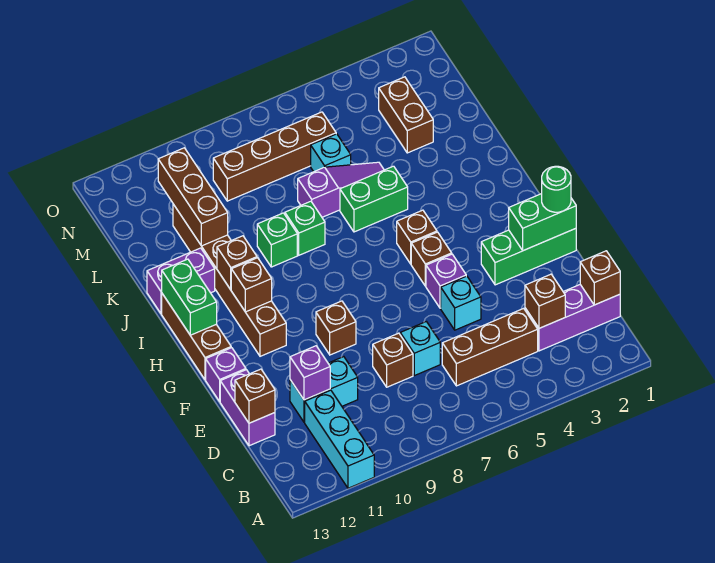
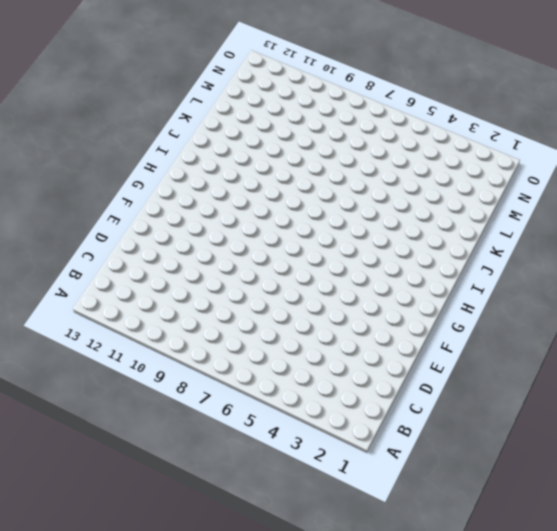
none -> cyan brick A11:C11 level 1
none -> purple brick C1:C3 level 1
none -> brown brick C4:C6 level 1
none -> cyan brick D7 level 1

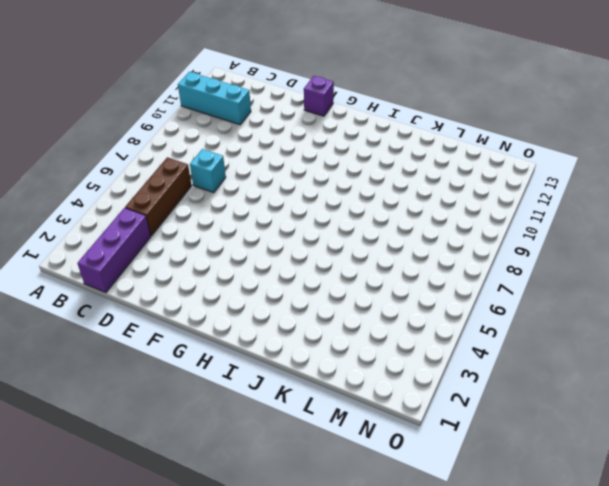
none -> brown brick D8 level 1
none -> cyan brick D10:D11 level 1
none -> purple brick D13:E13 level 1
none -> cyan brick E5 level 1

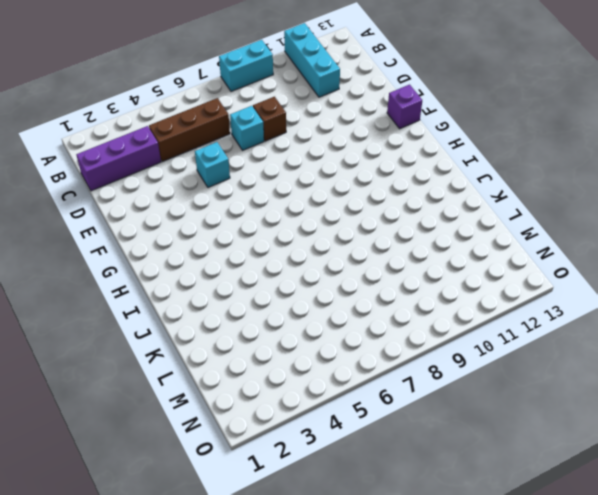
cyan brick A8:A9 level 1 -> cyan brick D10:D11 level 1
none -> purple brick D13:E13 level 1
none -> green brick F1:F3 level 1
none -> purple brick F5 level 1
none -> brown brick F9 level 1

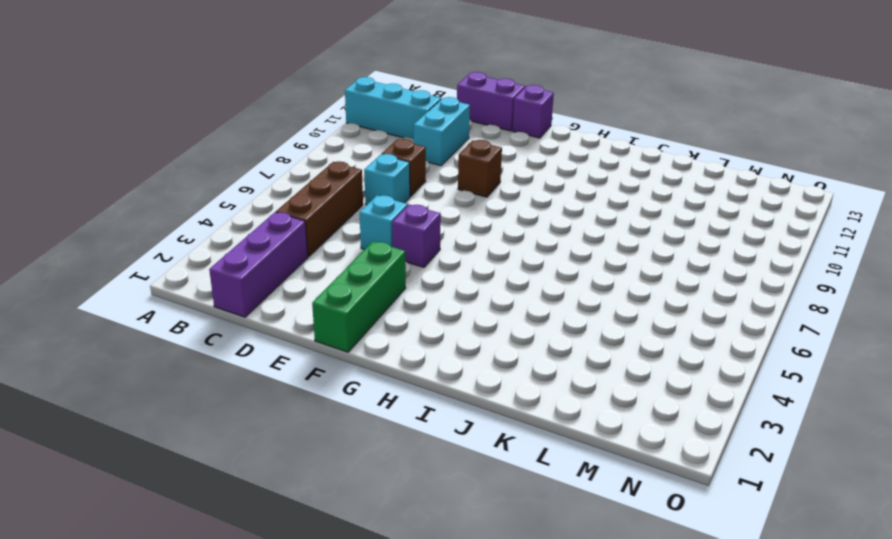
none -> brown brick G5 level 1
none -> brown brick G11:L11 level 1
none -> brown brick G13:I13 level 1
none -> brown brick H5 level 1

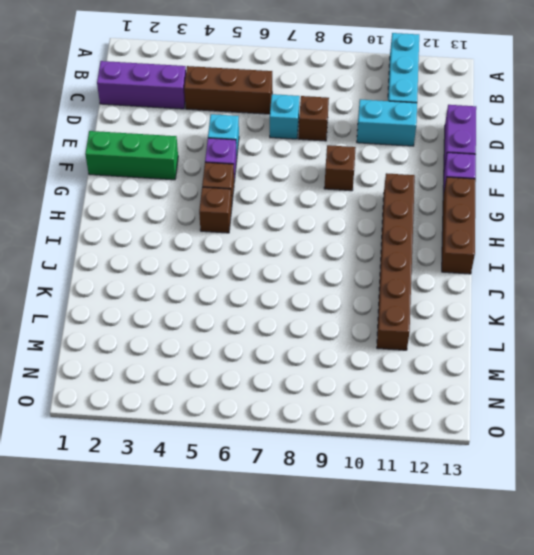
none -> green brick J5:J6 level 1
none -> green brick J8 level 1
none -> green brick J9 level 1
none -> purple brick J12:J13 level 1

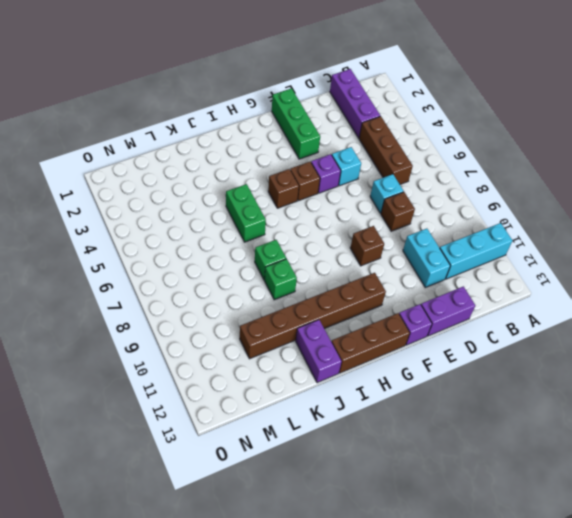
none -> purple slope K5:K7 level 1 top 7
none -> brown brick L3:M3 level 1
none -> cyan brick L6 level 1
none -> brown brick M6:M9 level 1

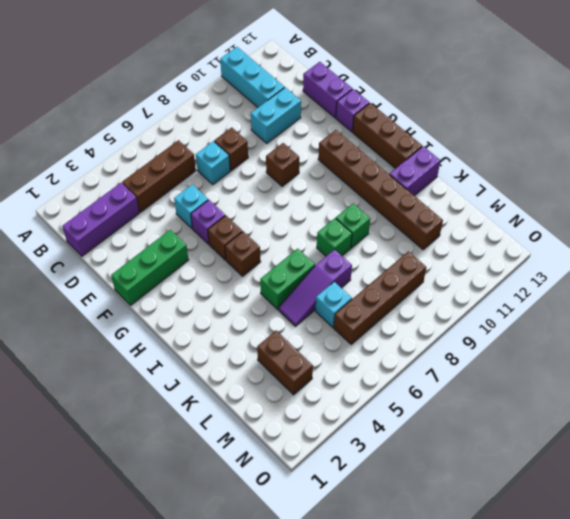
none -> brown brick C1 level 2
none -> brown brick C3 level 2
none -> purple brick D11 level 2
none -> brown brick D13 level 2

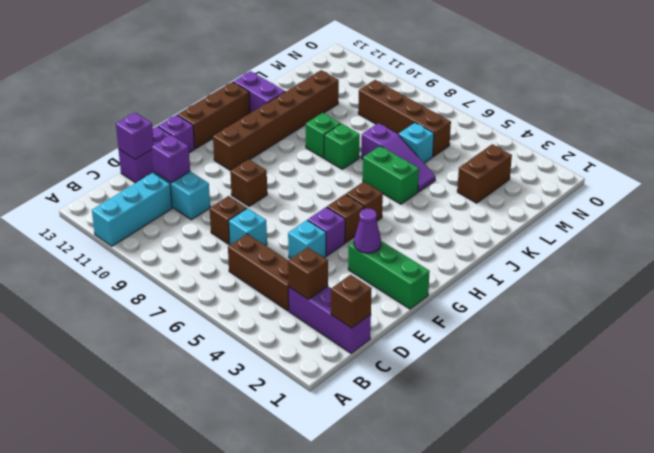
purple brick D13 level 2 -> brown brick D13 level 2
purple cone F3 level 2 -> none
none -> green brick F1:F2 level 2
none -> brown brick H11 level 2
none -> green brick H13:I13 level 2
none -> brown brick I11 level 2

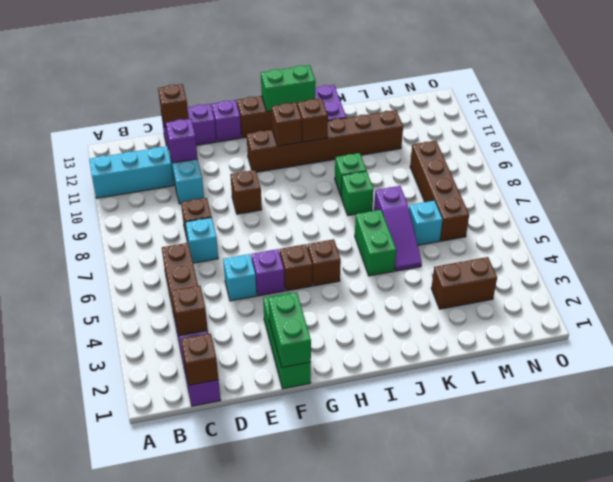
none -> brown brick K11:M11 level 2
none -> green round brick F1 level 3

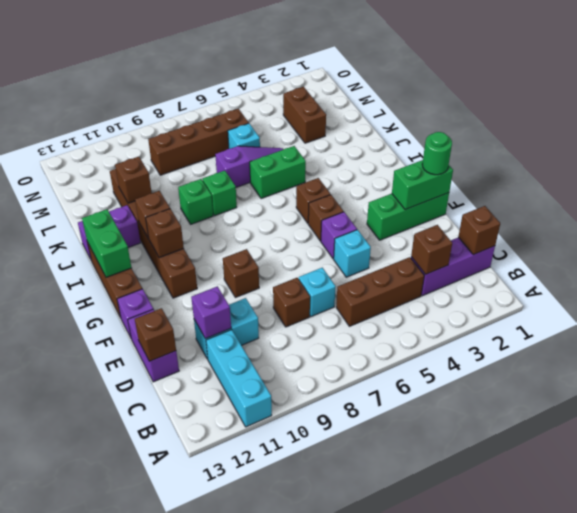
brown brick K11 level 2 -> brown brick K11:M11 level 2

